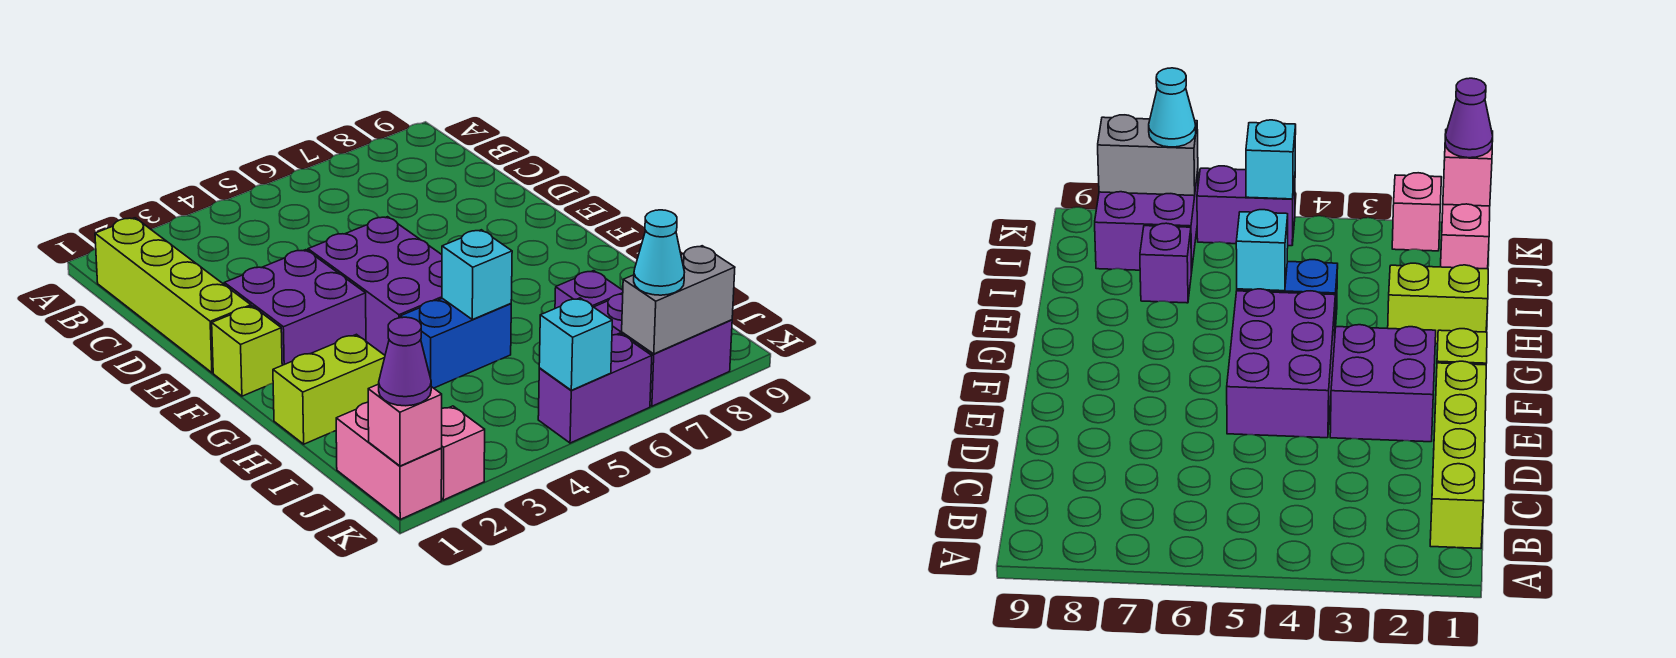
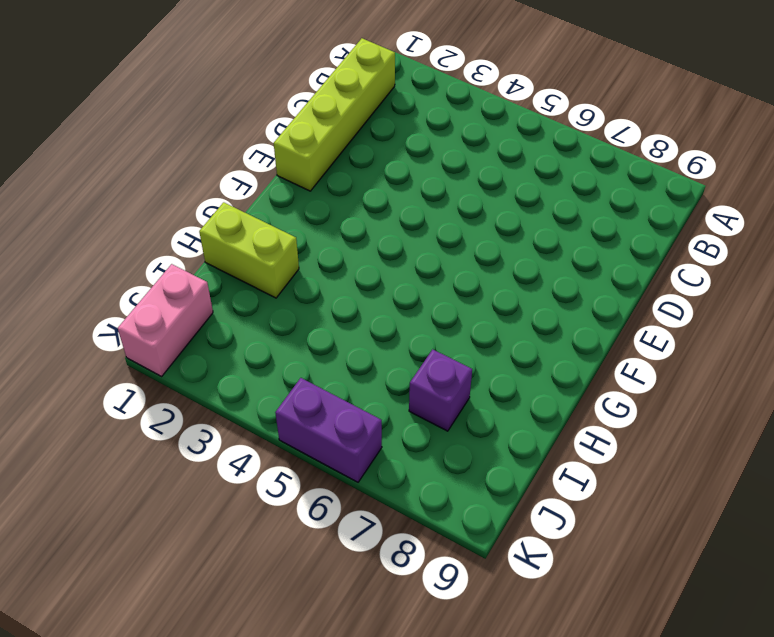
none -> purple brick E2:F3 level 1
none -> purple brick E4:G5 level 1
none -> lime brick F1 level 1

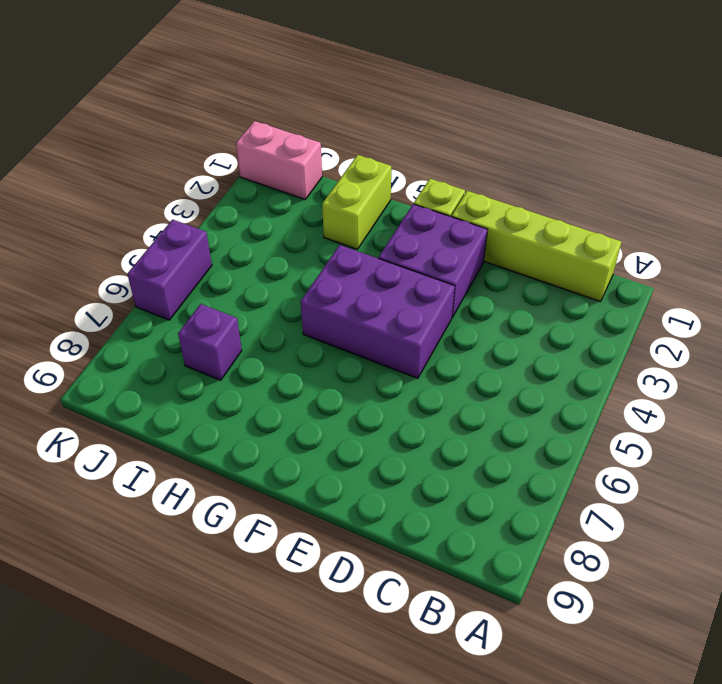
none -> blue brick H4:H5 level 1
none -> purple brick J7:K8 level 1
none -> pink brick K2 level 1

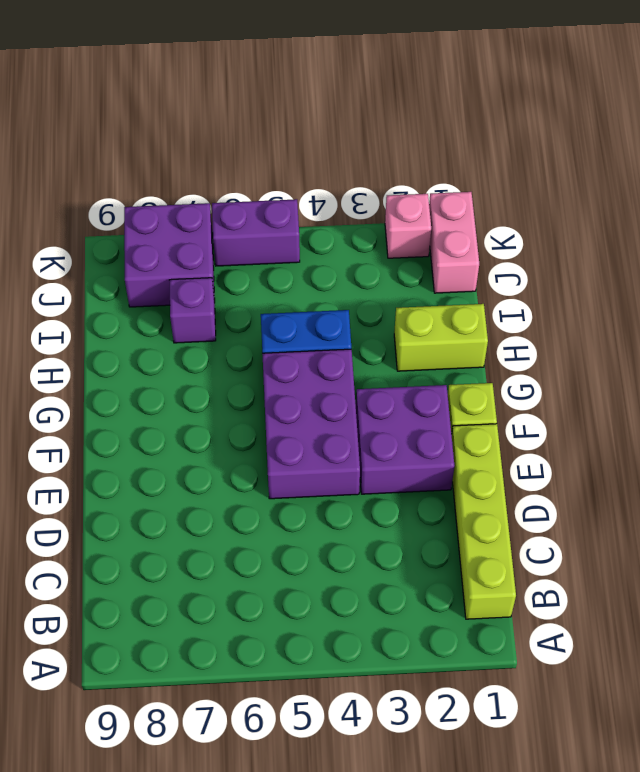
none -> cyan brick H5 level 2
none -> pink brick K1 level 2
none -> cyan brick K5 level 2

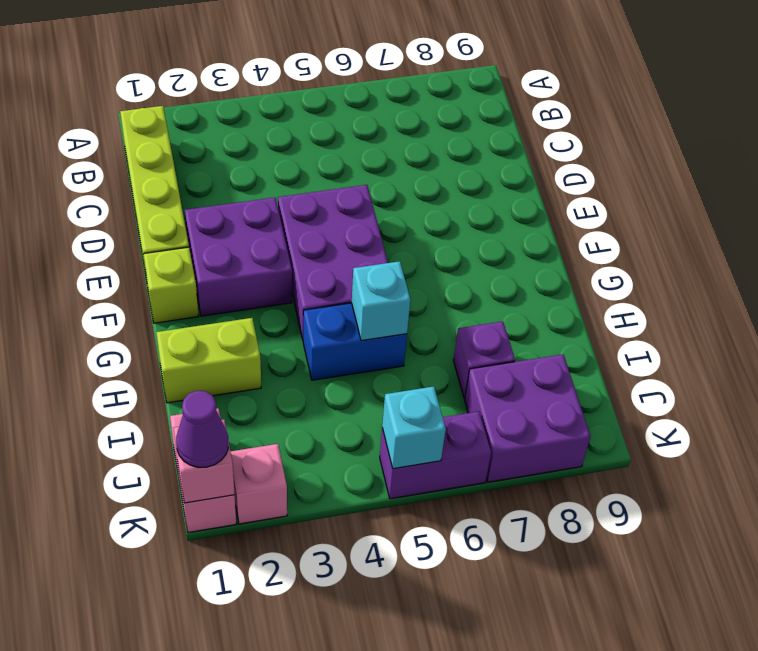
none -> grey brick K7:K8 level 2
none -> cyan cone K7 level 3

